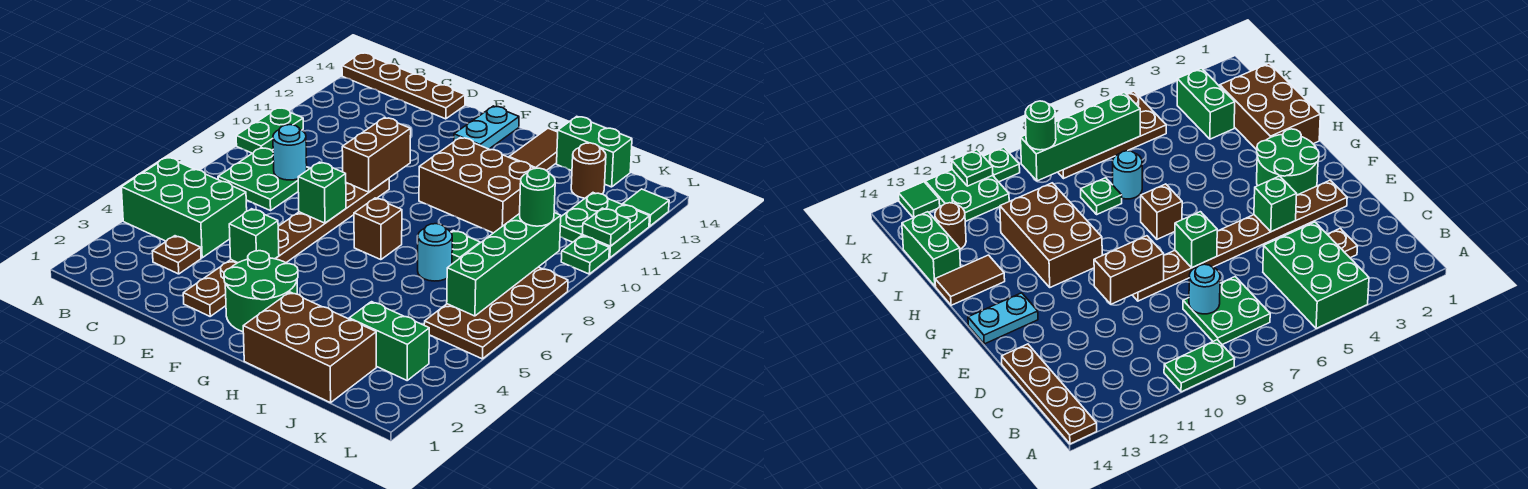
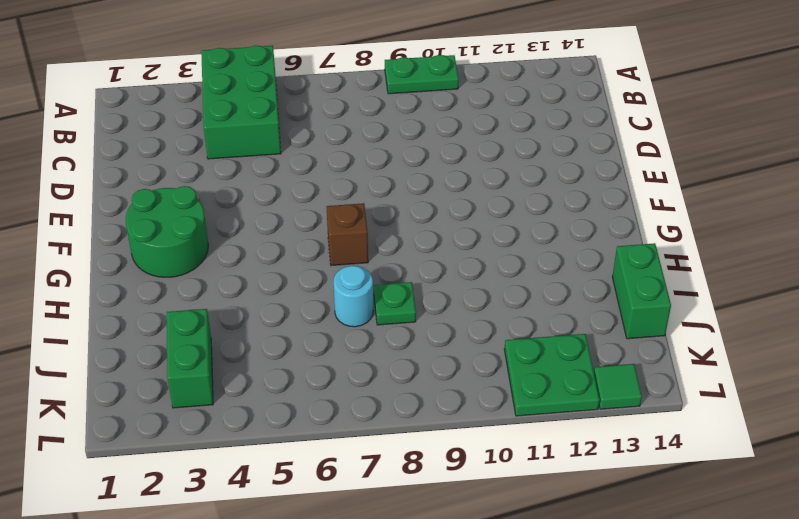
none -> brown plate A14:D14 level 1
none -> green plate B7:C8 level 1
none -> brown plate C3 level 1

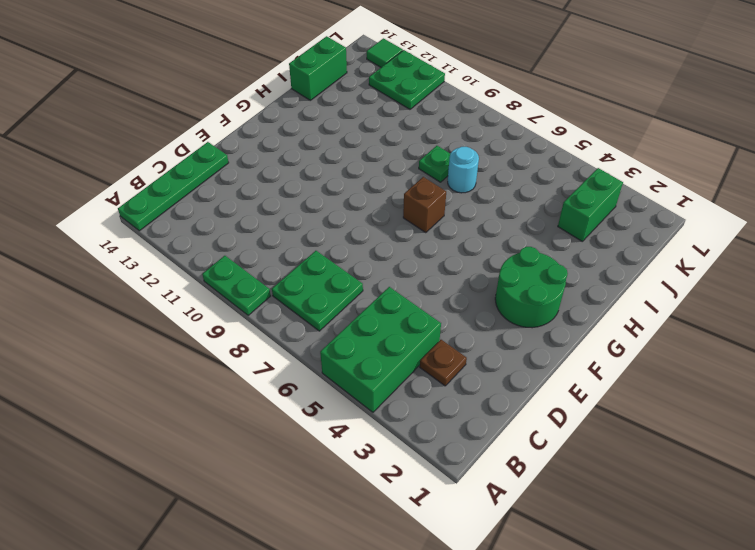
green plate A14:D14 level 1 -> brown plate A14:D14 level 1
none -> brown plate E2:E9 level 1
none -> cyan plate F13:F14 level 1
none -> brown brick G10:I11 level 1

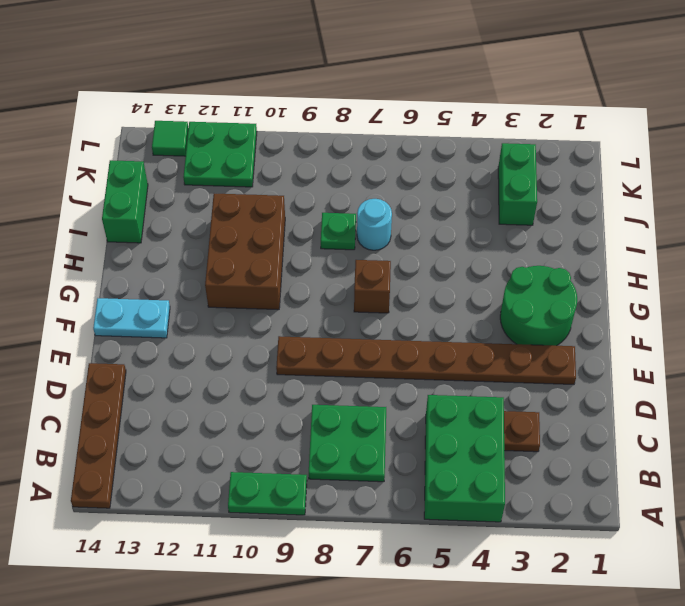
none -> brown brick H1:J2 level 1
none -> brown tile H13:H14 level 1
none -> brown round brick J13 level 1

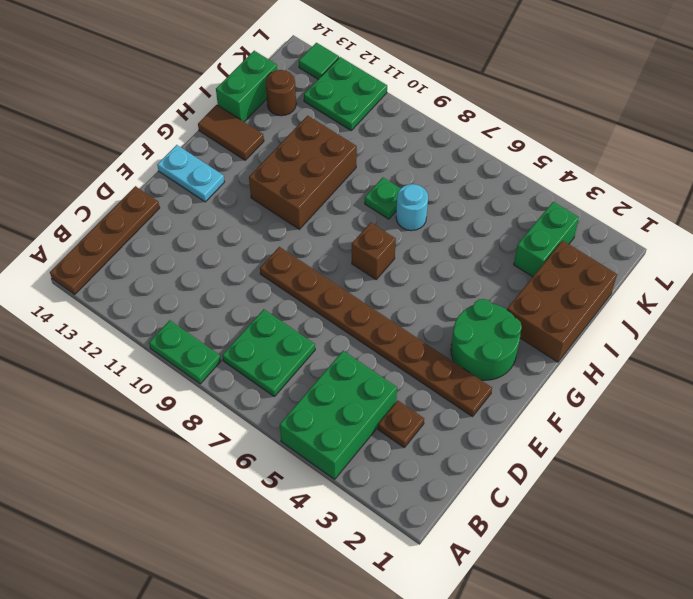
none -> brown plate K5:L8 level 1
none -> green plate L10 level 1
none -> cyan round brick C8 level 2

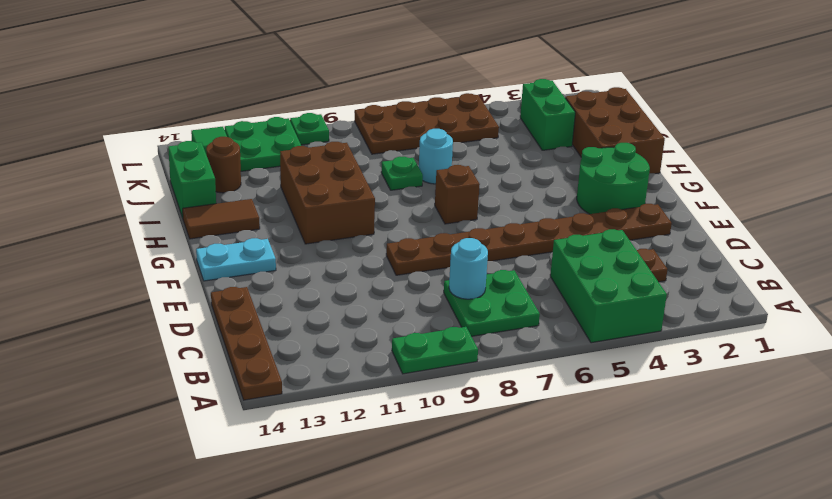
none -> green brick E4 level 2
none -> green brick E7 level 2
none -> brown brick E9:E10 level 2

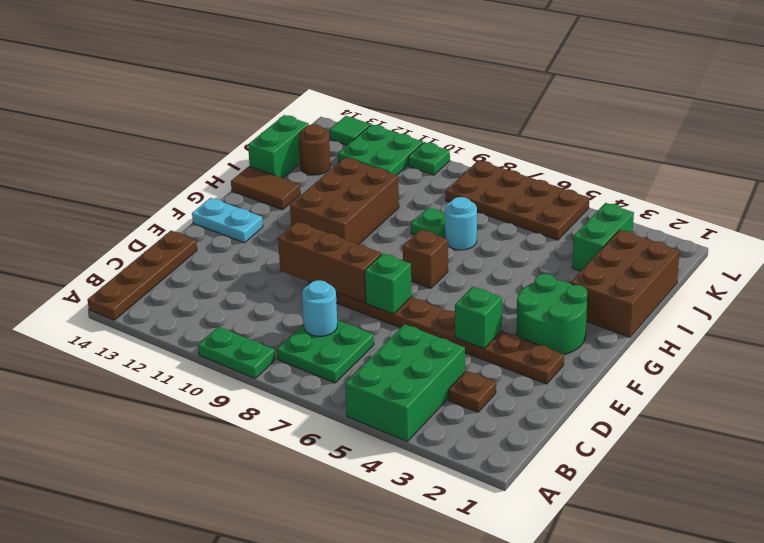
brown brick E8:E10 level 2 -> brown brick E9:E10 level 2
none -> green brick K6:K9 level 2
none -> green plate L11 level 2
none -> green round brick K9 level 3

